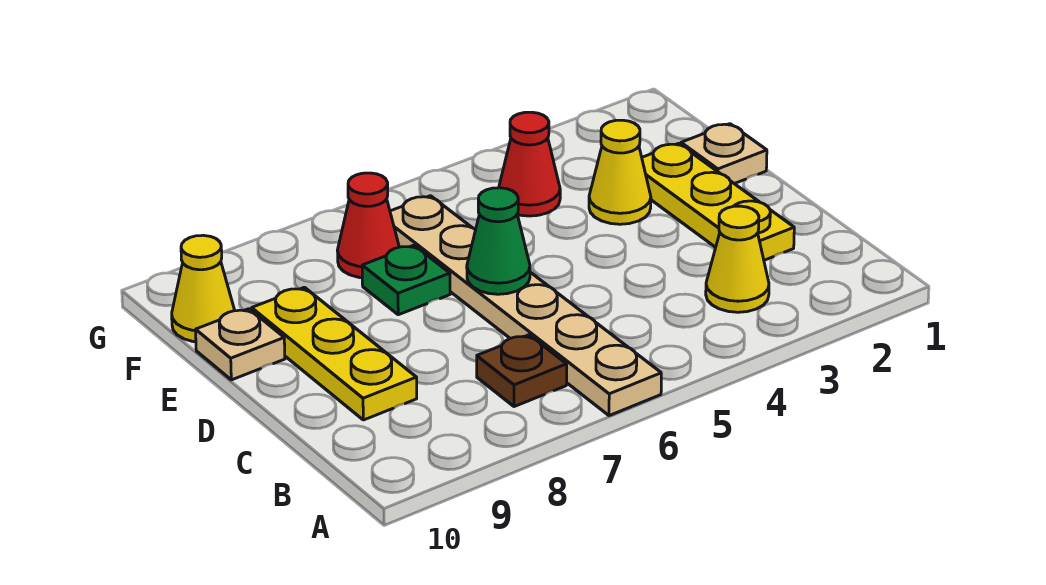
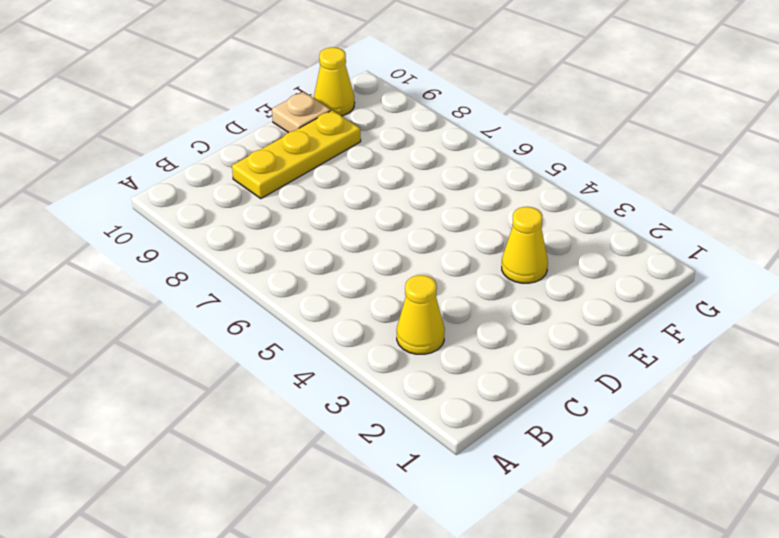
none -> tan plate A6:F6 level 1
none -> brown plate B7 level 1
none -> yellow plate C2:E2 level 1

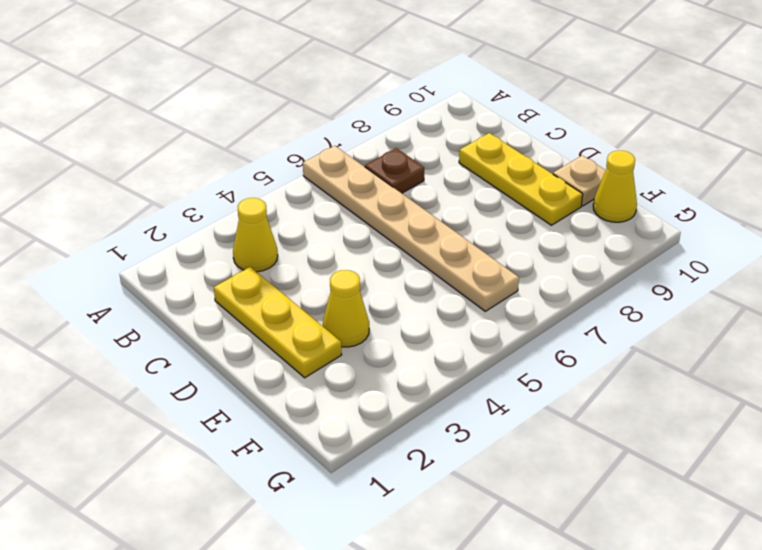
none -> tan plate E1 level 1
none -> green plate E7 level 1
none -> red cone F4 level 1

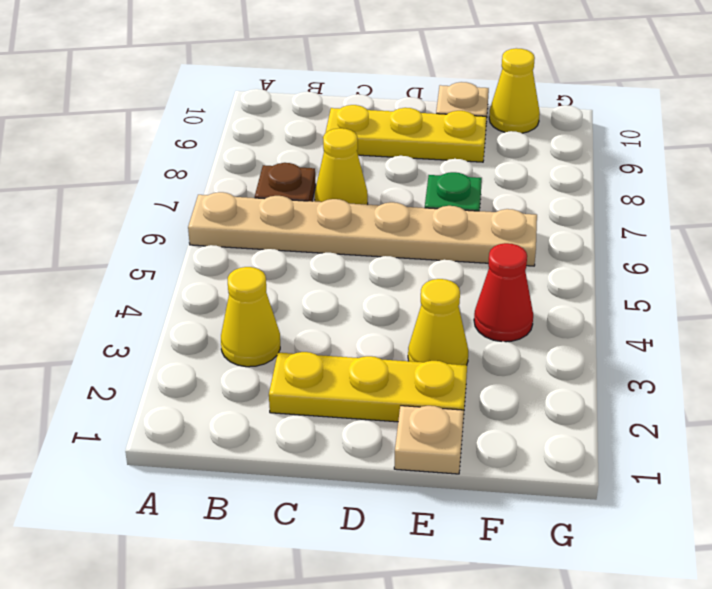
yellow cone C7 level 1 -> none
none -> red cone F7 level 1
none -> green cone D6 level 2

